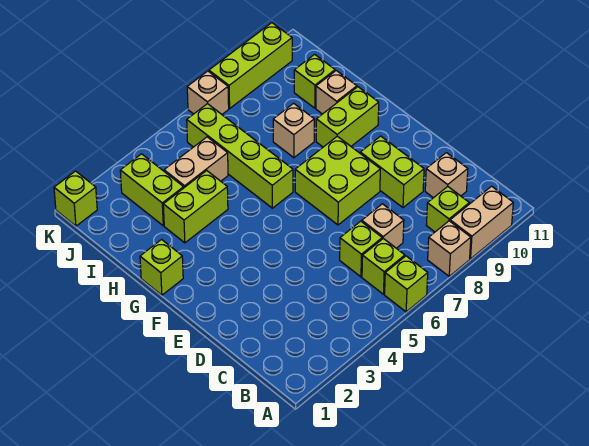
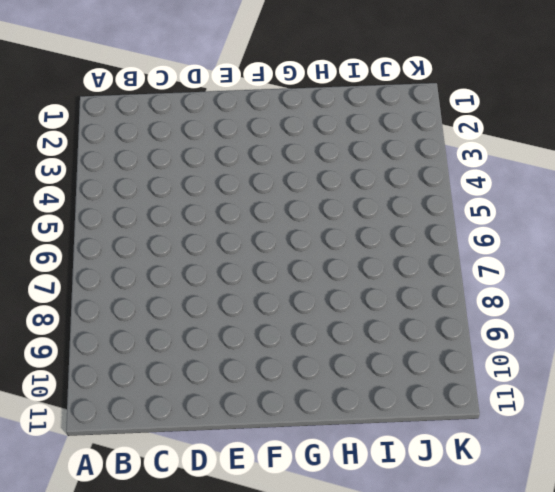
none -> lime brick A6 level 1
none -> tan brick A8 level 1
none -> tan brick A9:A10 level 1

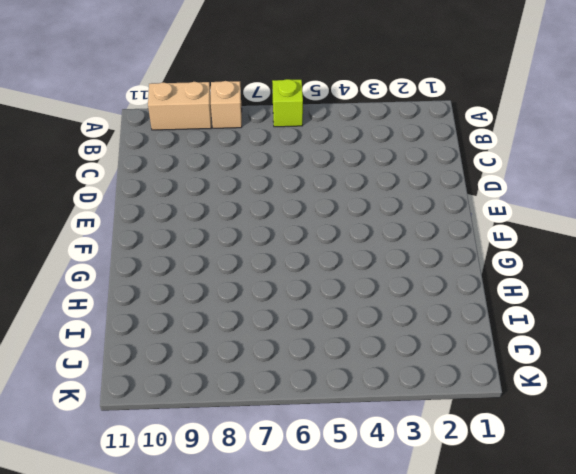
none -> lime brick B6 level 1
none -> lime brick B9 level 1
none -> lime brick C6 level 1

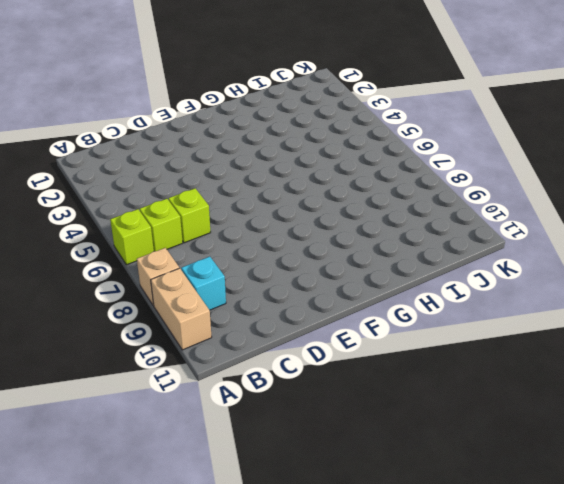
cyan brick B9 level 1 -> lime brick B9 level 1
none -> tan brick C7 level 1
none -> tan brick C10 level 1
none -> lime brick D9:E9 level 1

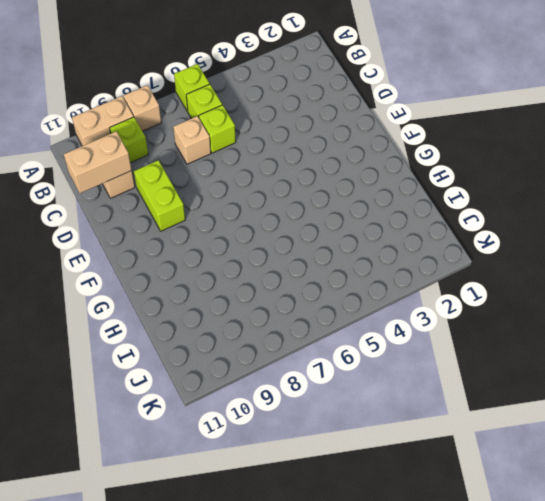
tan brick C10:C11 level 2 -> tan brick I4:I5 level 1
none -> lime brick E7:F8 level 1
none -> lime brick G1 level 1
none -> lime brick G6:J6 level 1

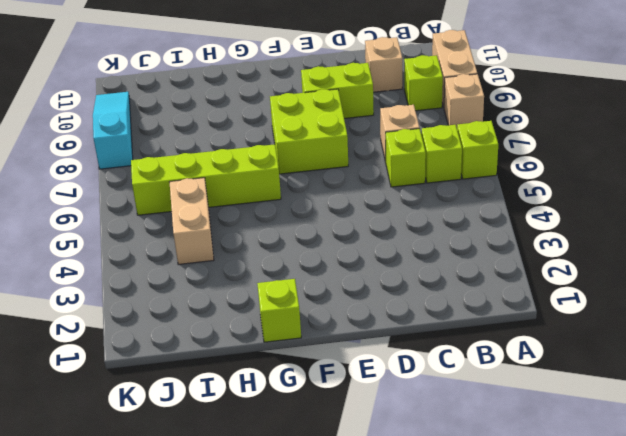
cyan slope K8:K10 level 1 top 8 -> lime brick K8:K10 level 1
none -> lime brick G9:G10 level 1
none -> lime brick H3:H4 level 1
none -> tan brick H8 level 1

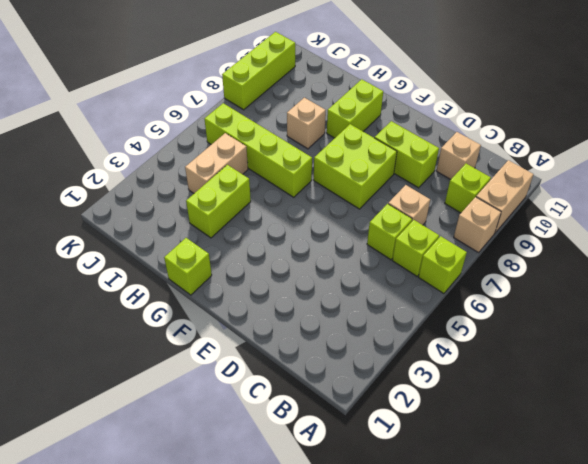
none -> tan brick H10 level 1
none -> lime brick I3:J3 level 1
none -> lime brick I10 level 1

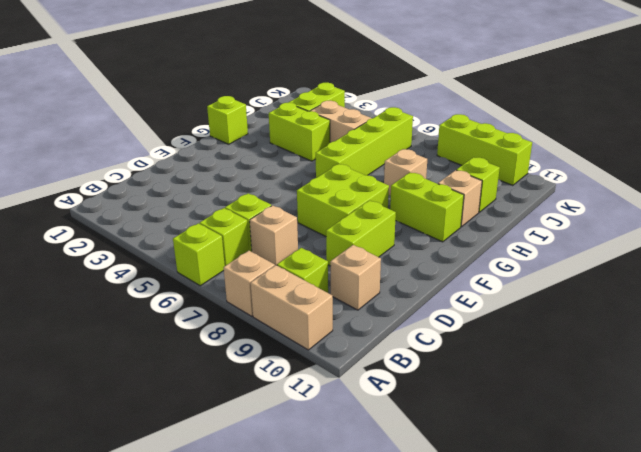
none -> lime brick K1 level 1
none -> tan brick K7 level 1

